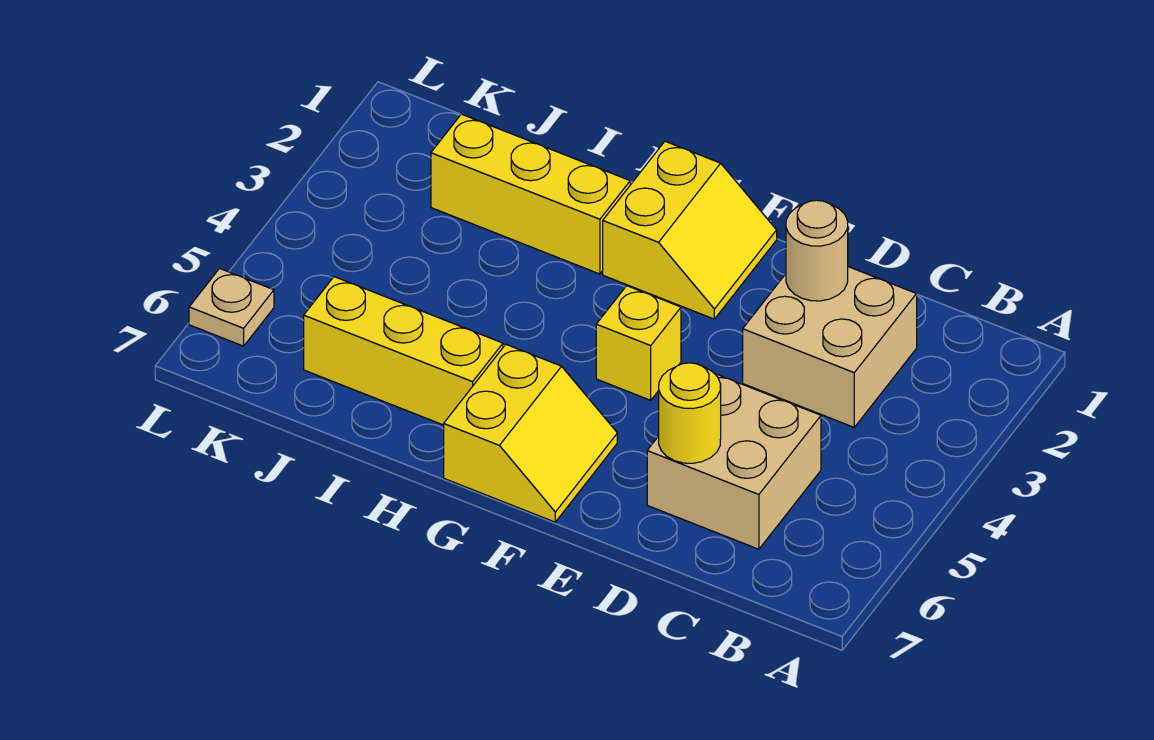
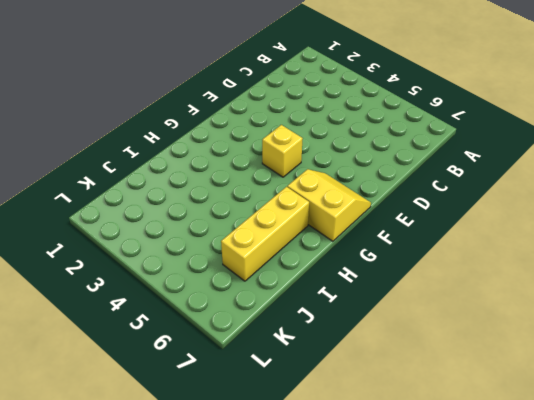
none -> tan brick C2:D3 level 1
none -> tan brick C5:D6 level 1

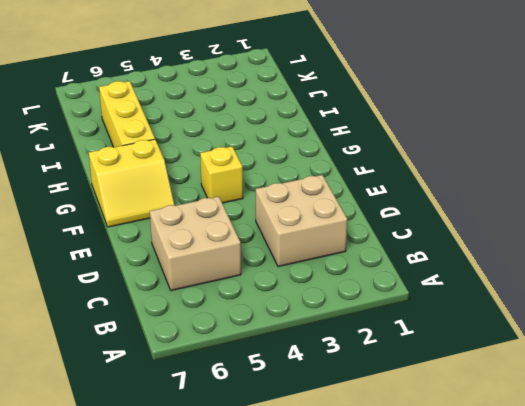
none -> yellow slope F1:G2 level 1 top G
none -> yellow brick H2:J2 level 1

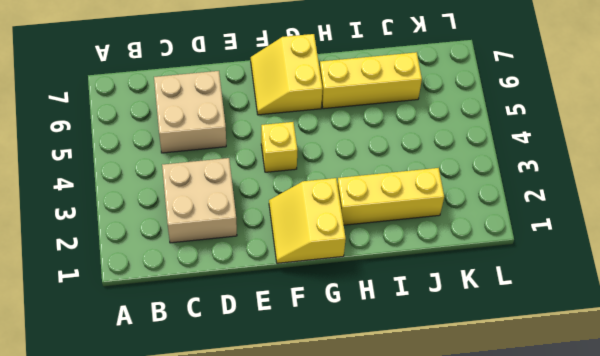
none -> tan plate L6 level 1
none -> tan round brick D2 level 2

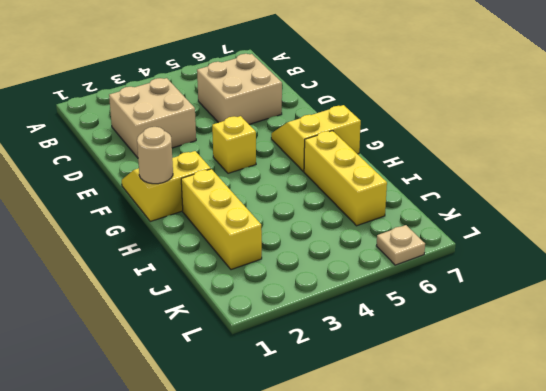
tan round brick G1 level 2 -> tan round brick D2 level 2
none -> yellow round brick D6 level 2

